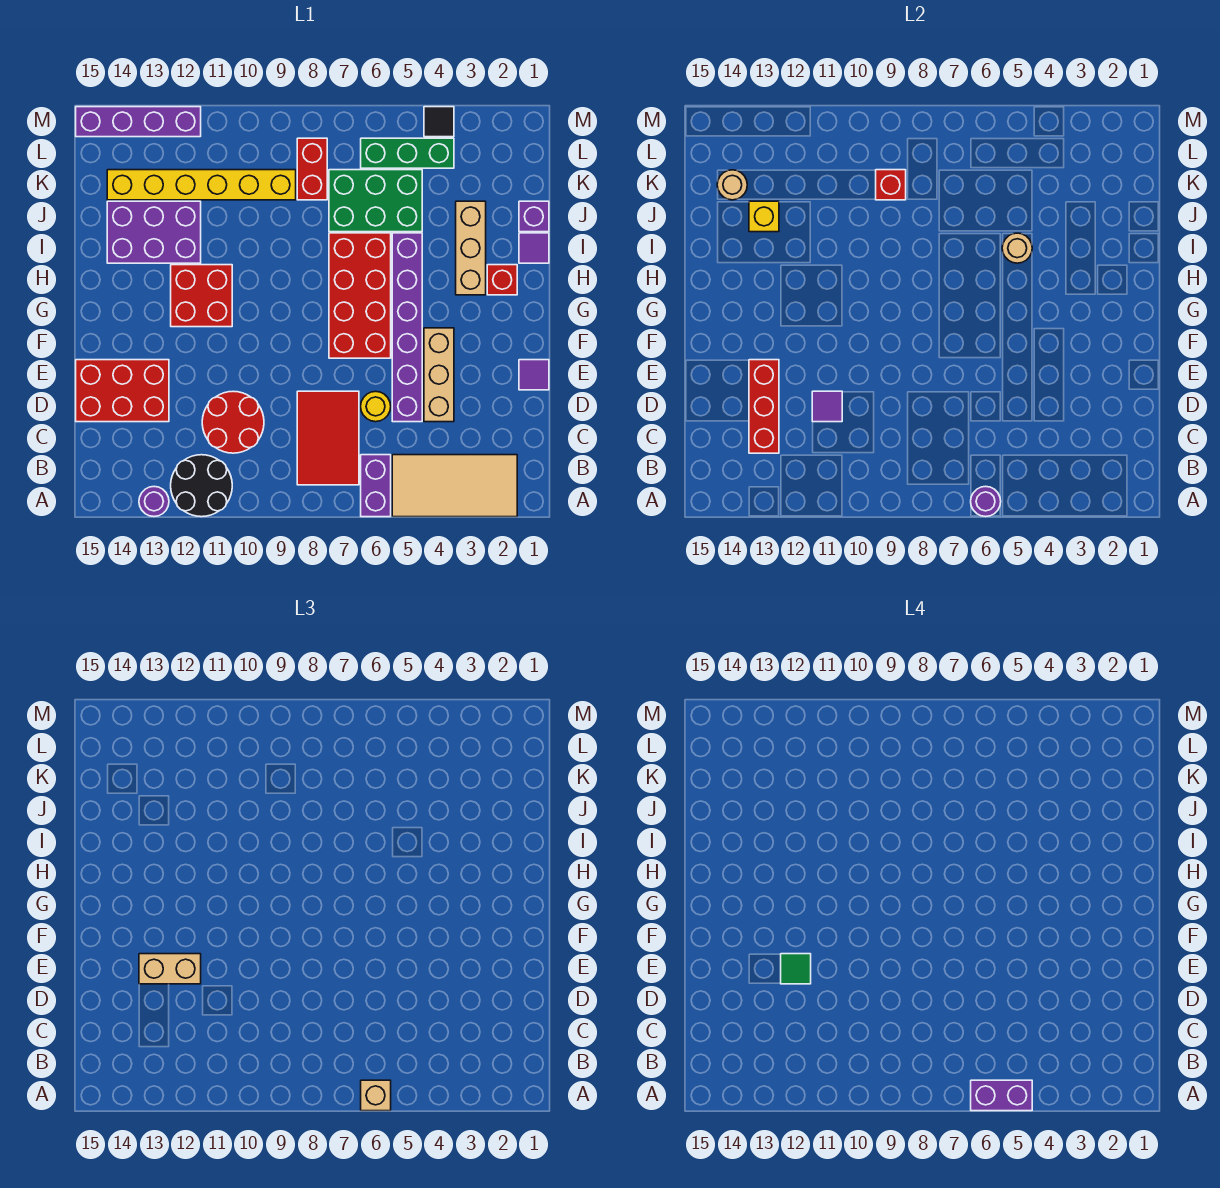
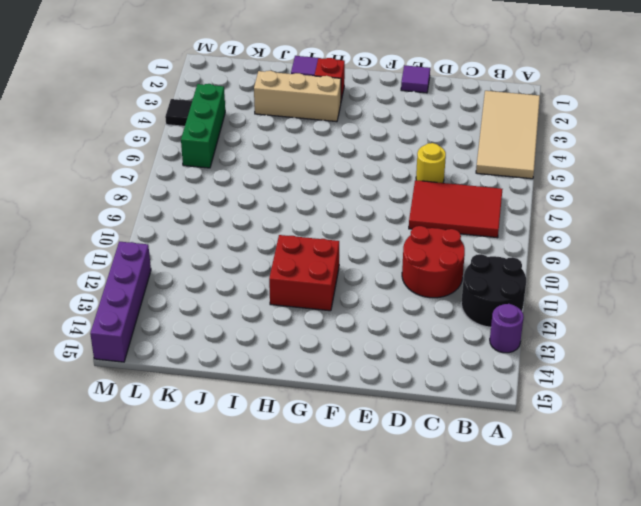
none -> purple brick A6:B6 level 1
none -> tan brick D4:F4 level 1
none -> purple brick D5:I5 level 1
none -> red brick D13:E15 level 1

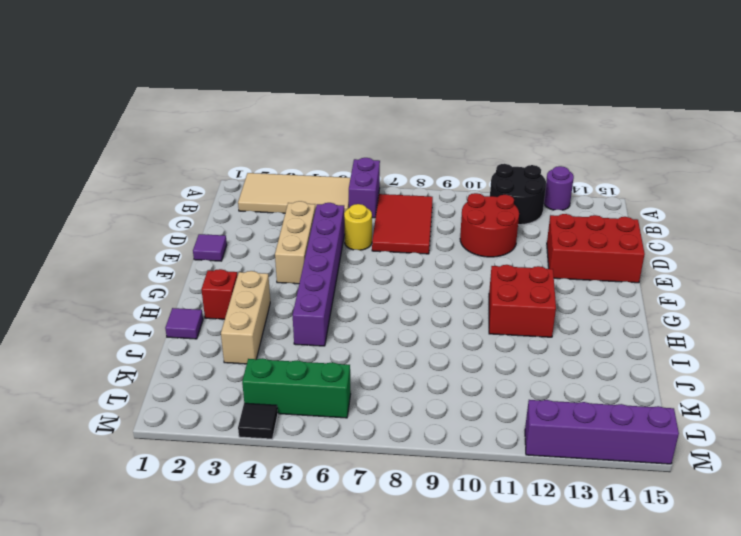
none -> red brick F6:I7 level 1
none -> purple brick I12:J14 level 1
none -> purple brick J1 level 1
none -> green brick J5:K7 level 1

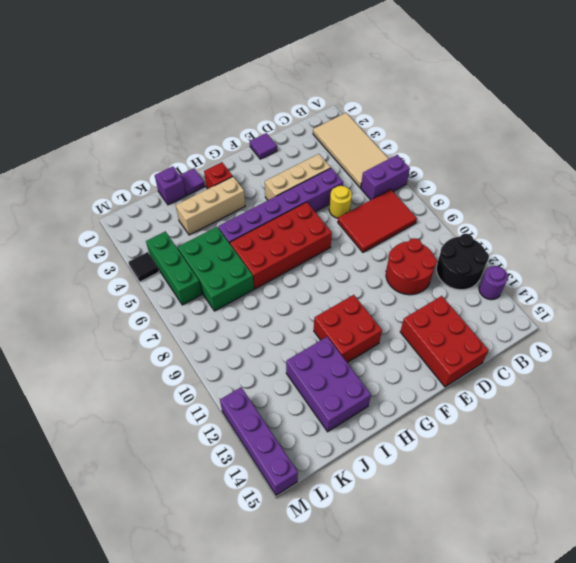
none -> red brick K8:L8 level 1
none -> yellow brick K9:K14 level 1
none -> purple round brick A6 level 2
none -> red brick C13:E13 level 2

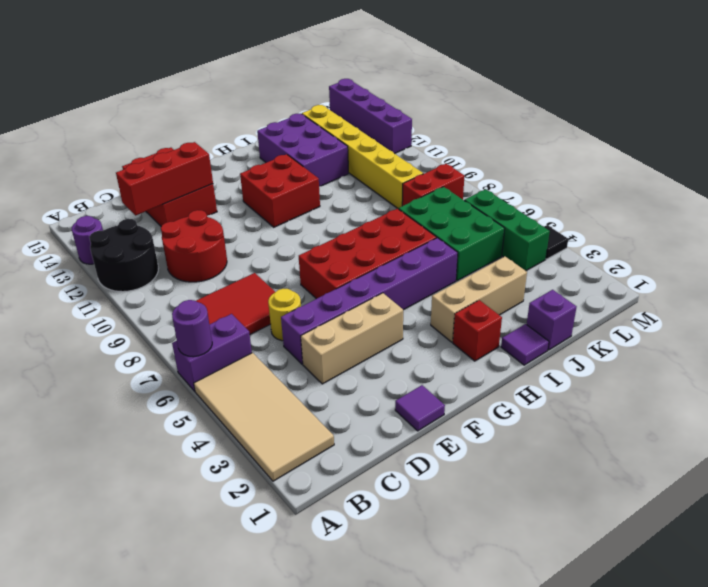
none -> purple tile D11 level 2
none -> tan round brick I5 level 2
none -> yellow brick J13 level 2
none -> red brick K9 level 2

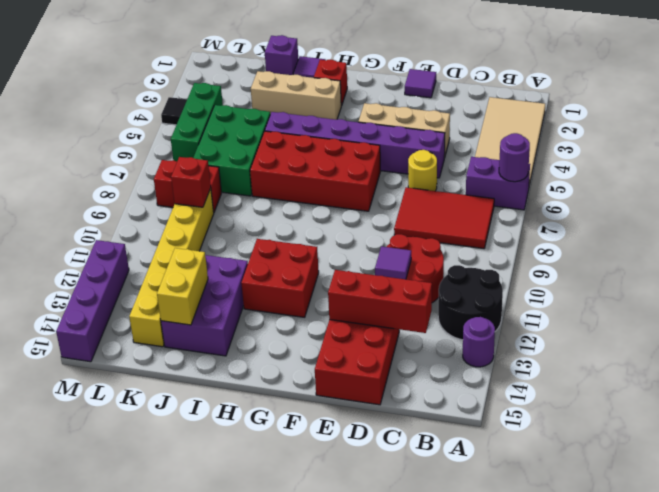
yellow brick J13:J14 level 2 -> yellow brick J13 level 2
none -> tan round brick I5 level 2
none -> tan round brick K14 level 2
none -> tan brick A6 level 3
none -> tan brick E12:E13 level 3

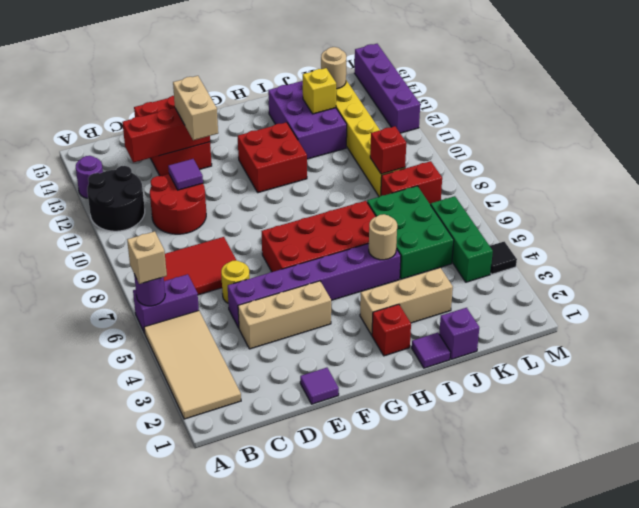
none -> purple brick A5:A6 level 4
none -> green tile E12 level 4

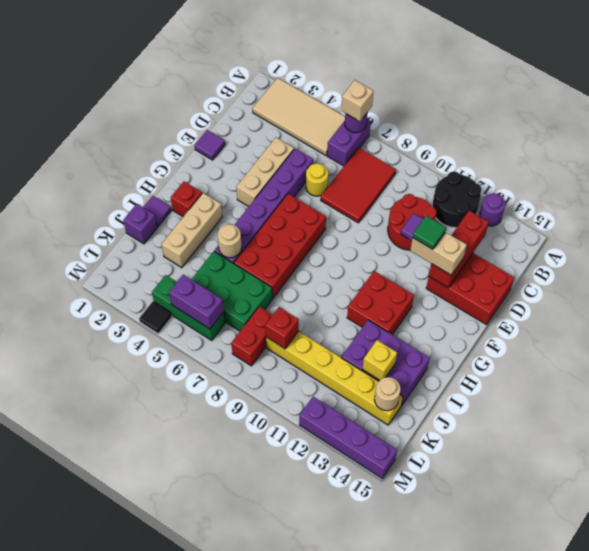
purple brick L5:L6 level 2 -> purple brick A5:A6 level 4

